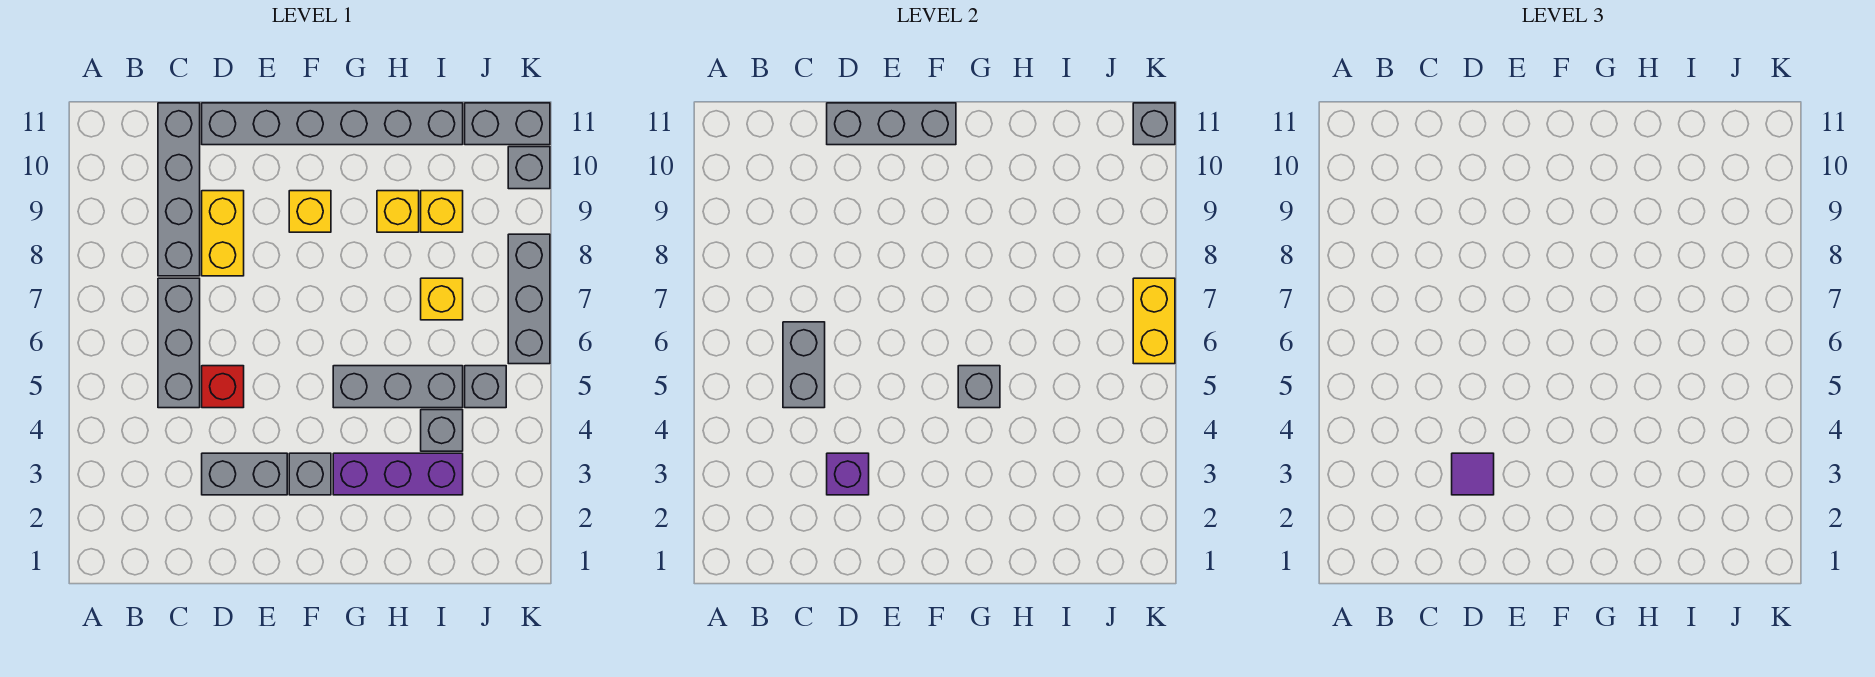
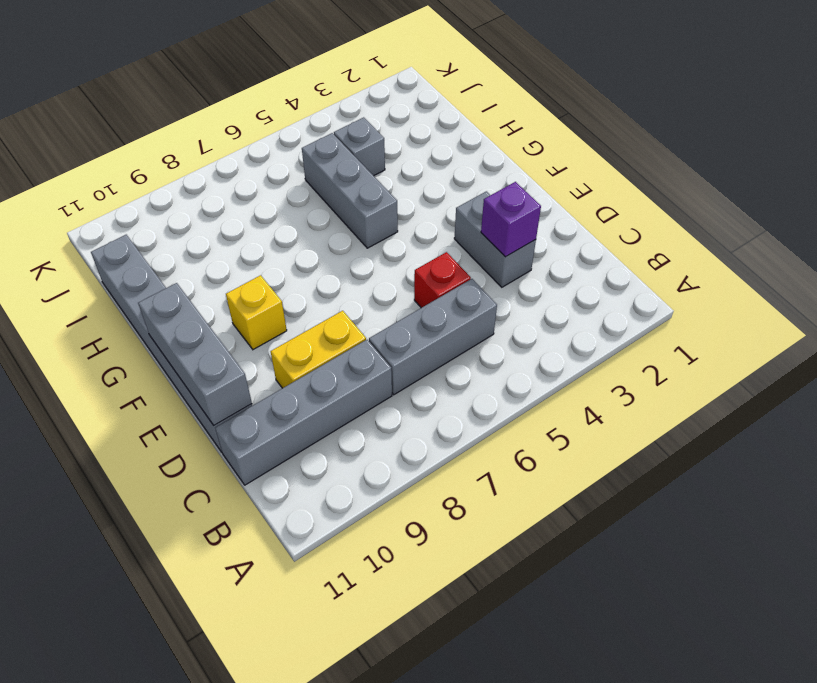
none -> grey brick F3 level 1
none -> purple brick G3:I3 level 1
none -> yellow brick H9 level 1

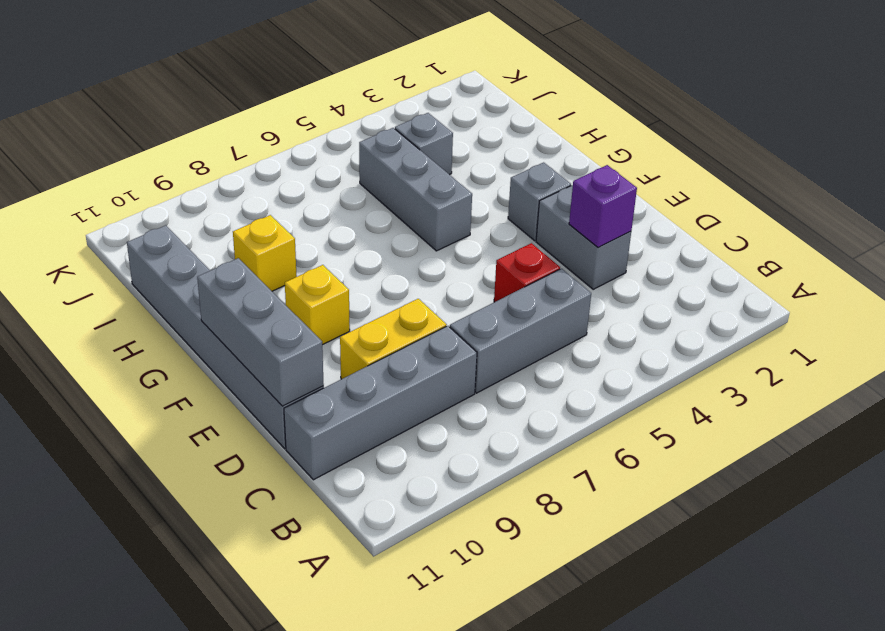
none -> purple brick G3:I3 level 1
none -> yellow brick I7 level 1
none -> yellow brick I9 level 1

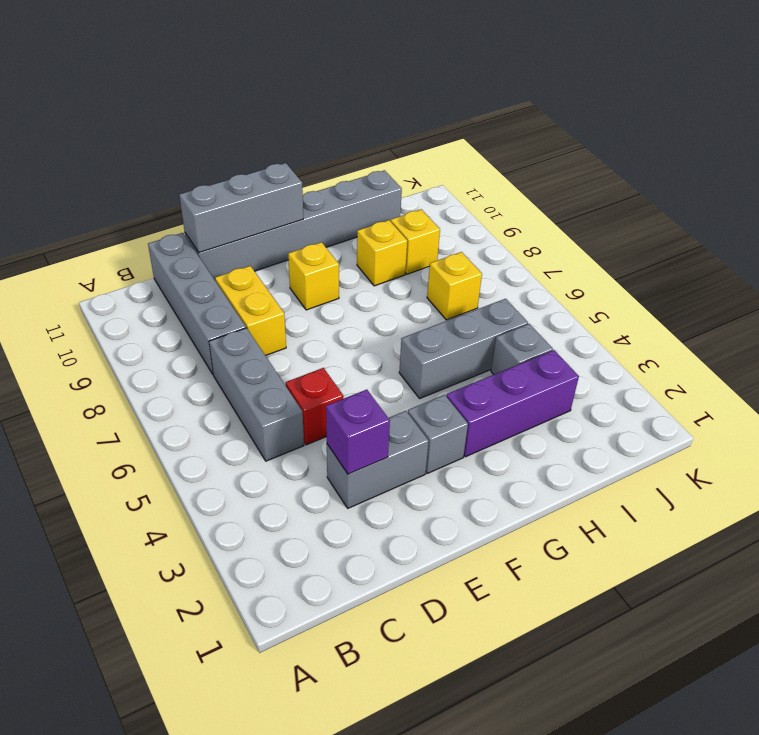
none -> grey brick J5 level 1
none -> grey brick J11:K11 level 1
none -> grey brick K6:K8 level 1

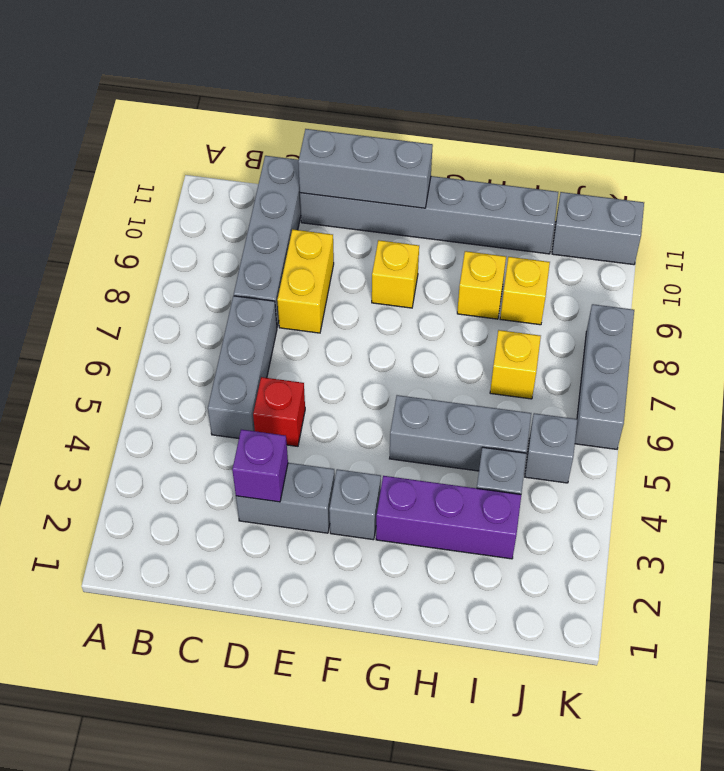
none -> grey brick K10 level 1
none -> grey brick C5:C6 level 2
none -> grey brick G5 level 2

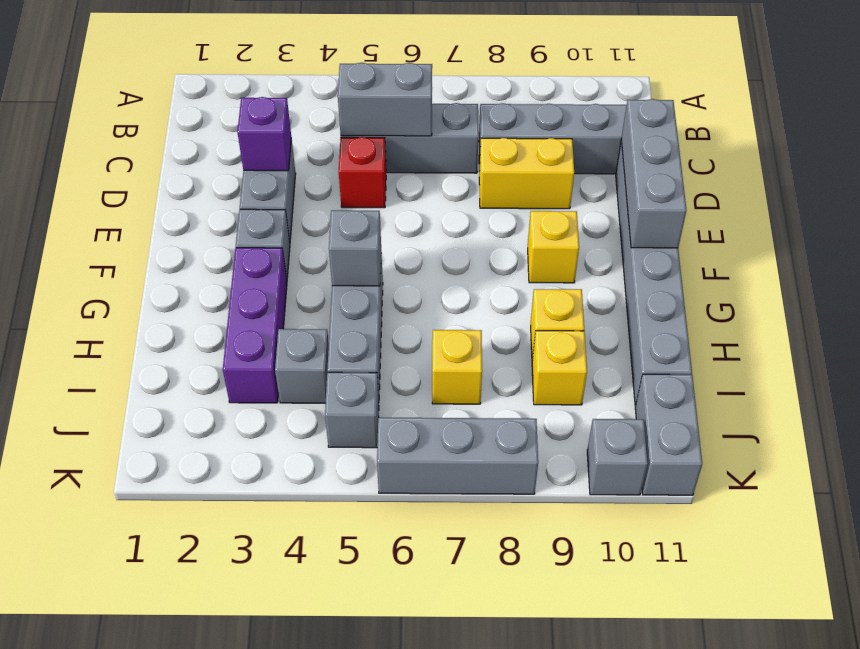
none -> yellow brick K6:K7 level 2
none -> grey brick K11 level 2
none -> purple tile D3 level 3

